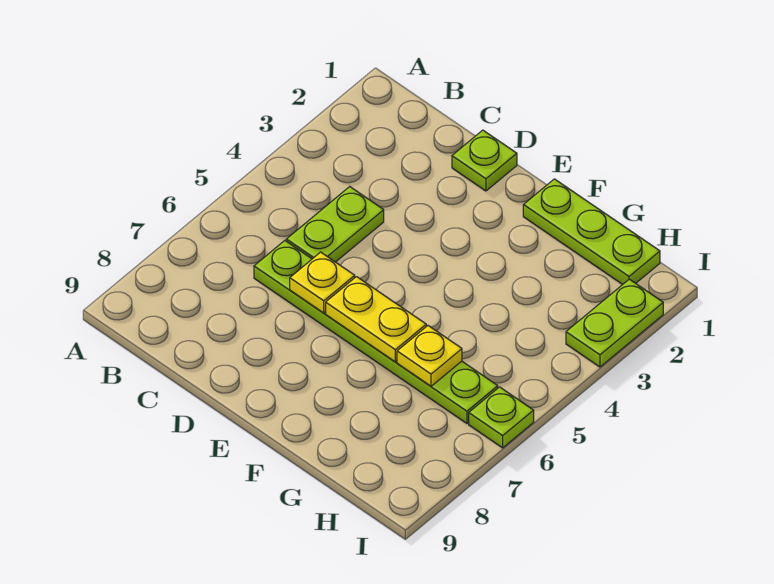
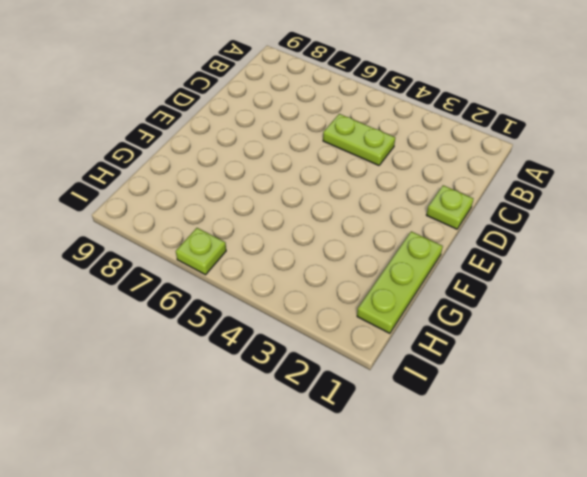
none -> lime plate C6:H6 level 1
none -> lime plate I2:I3 level 1

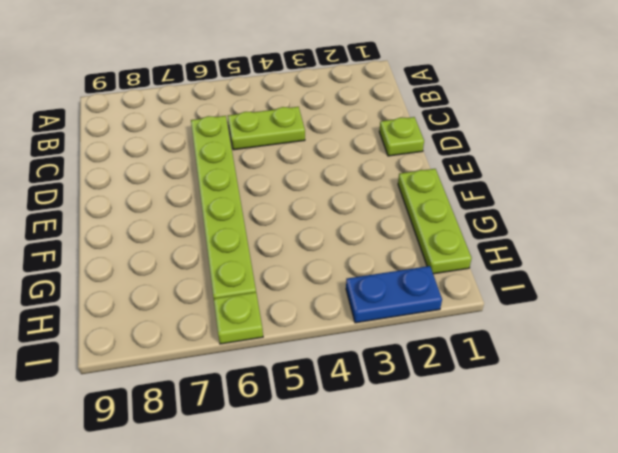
blue plate I2:I3 level 1 -> lime plate I2:I3 level 1
none -> yellow plate D6 level 2
none -> yellow plate E6:F6 level 2

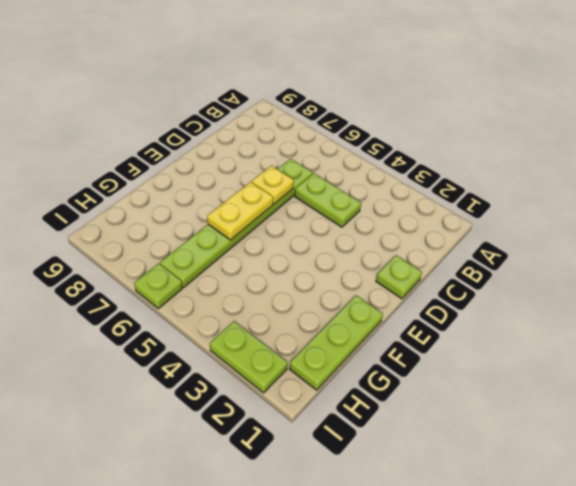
none -> yellow plate G6 level 2

